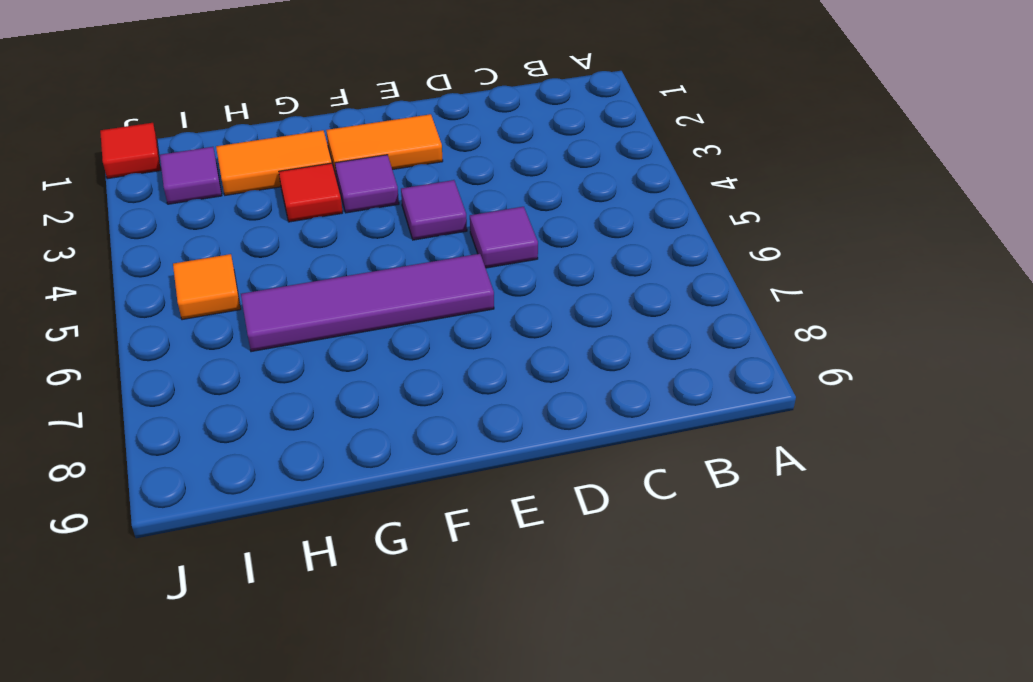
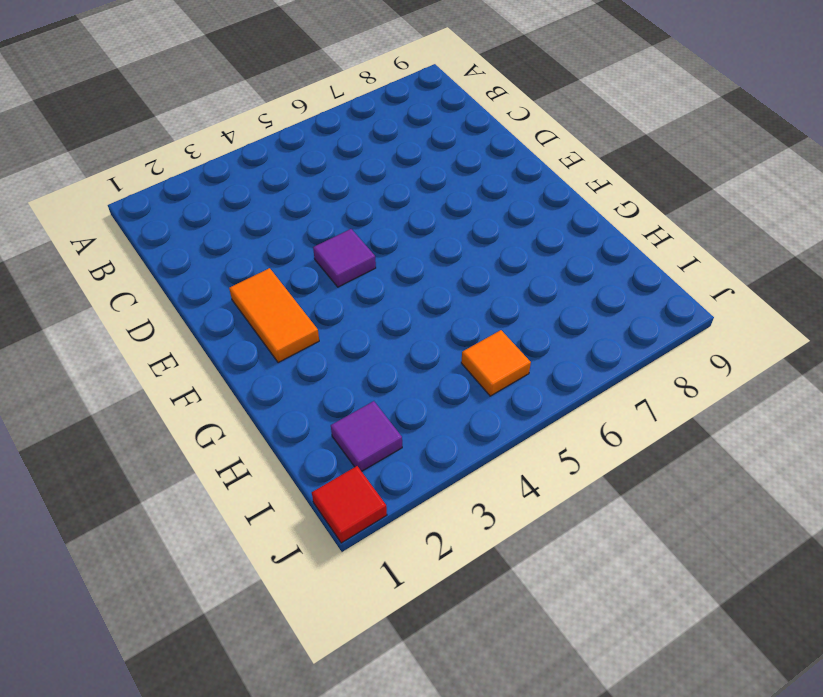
none -> purple tile D5 level 1
none -> purple tile E6:H6 level 1

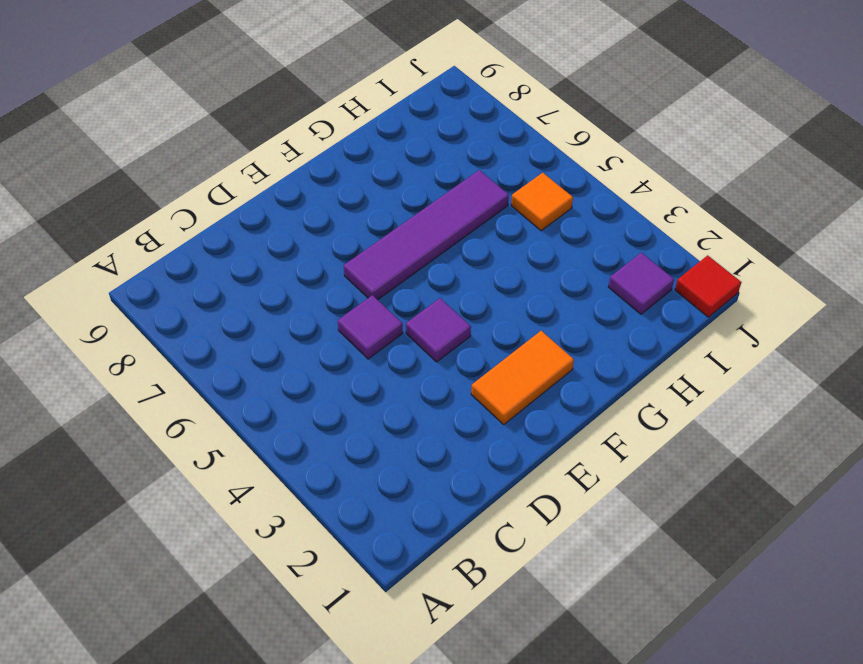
none -> purple tile F3 level 1
none -> orange tile G2:H2 level 1

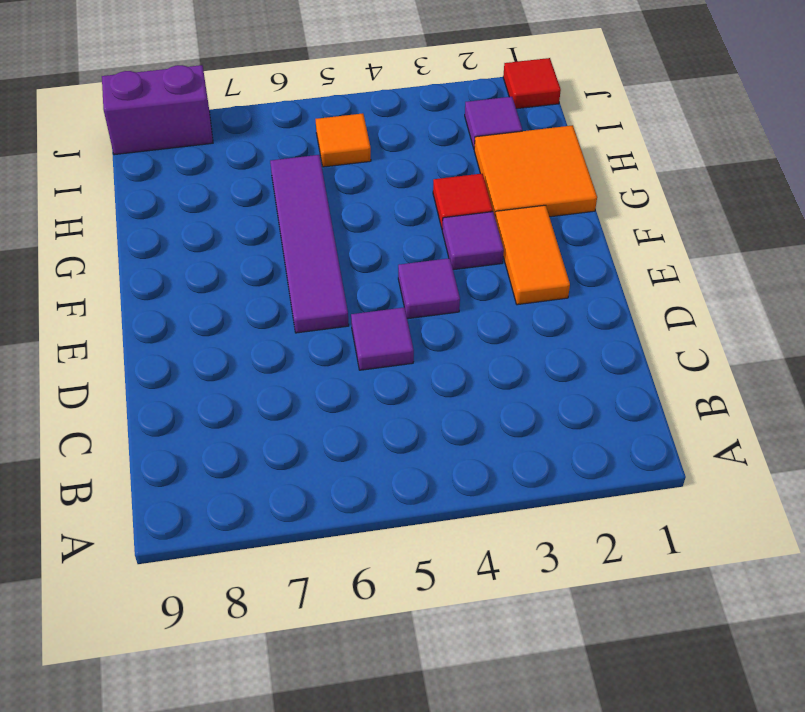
orange tile G1:H2 level 1 -> orange tile G2:H2 level 1
purple brick J8:J9 level 1 -> none

